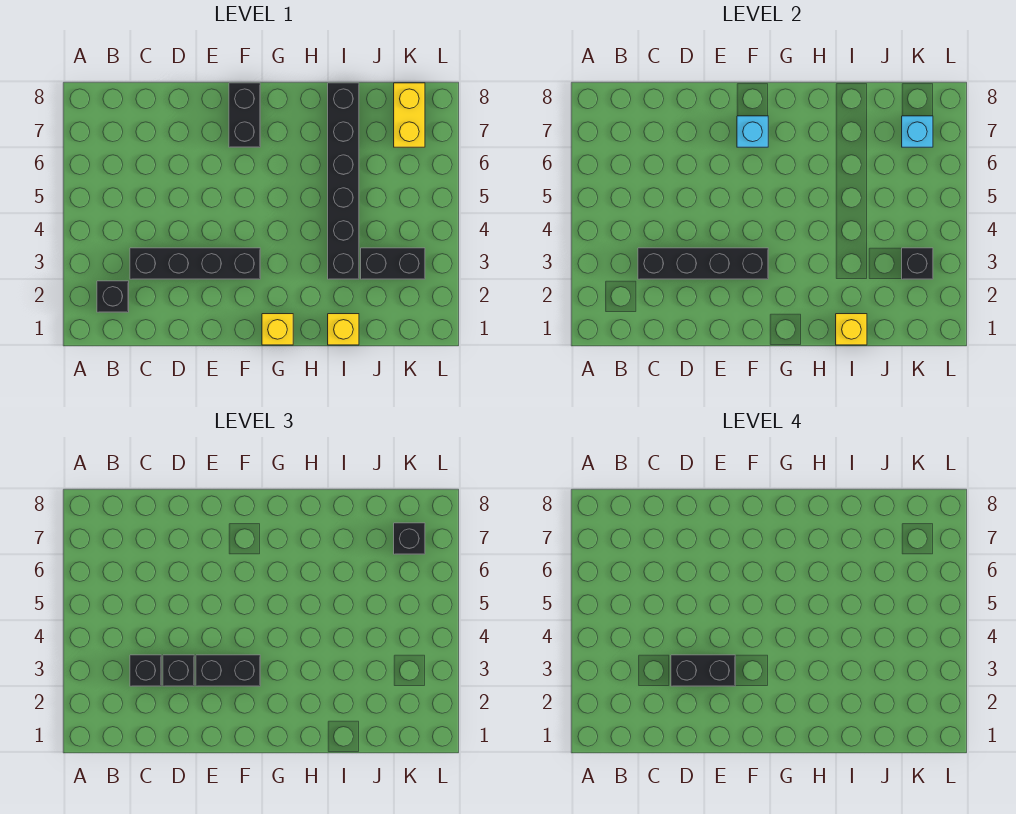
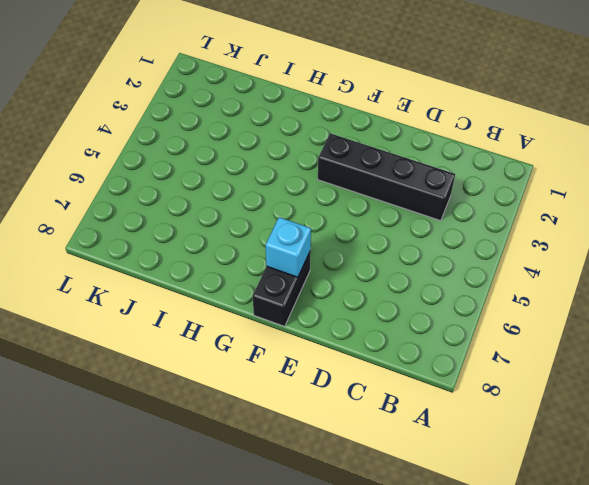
none -> black brick B2 level 1
none -> yellow brick G1 level 1
none -> yellow brick I1 level 1

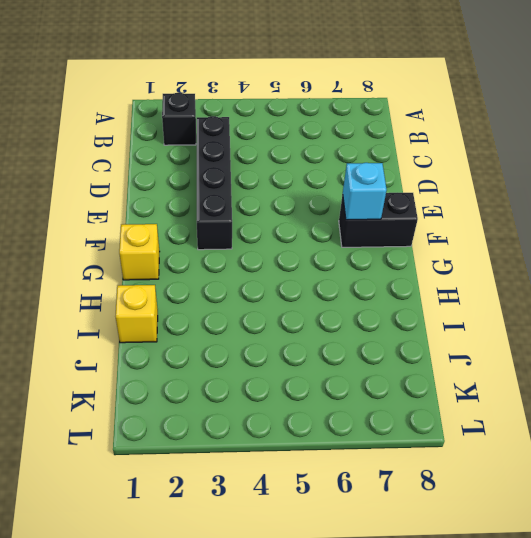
none -> black brick I3:I8 level 1
none -> black brick J3:K3 level 1
none -> yellow brick K7:K8 level 1

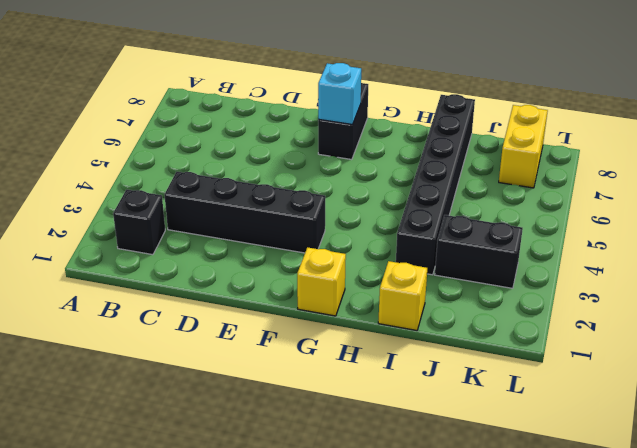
none -> black brick C3:F3 level 2
none -> yellow brick I1 level 2
none -> black brick K3 level 2

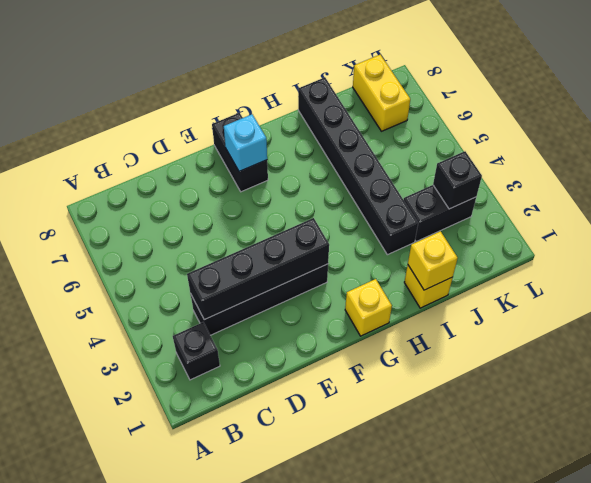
none -> cyan brick K7 level 2
none -> black brick C3 level 3
none -> black brick D3 level 3

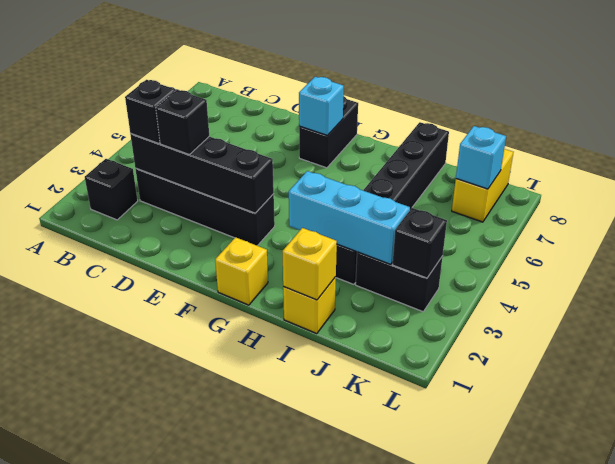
cyan brick H3:J3 level 2 -> none
none -> black brick E3:F3 level 3
none -> black brick K7 level 3
none -> black brick D3:E3 level 4

